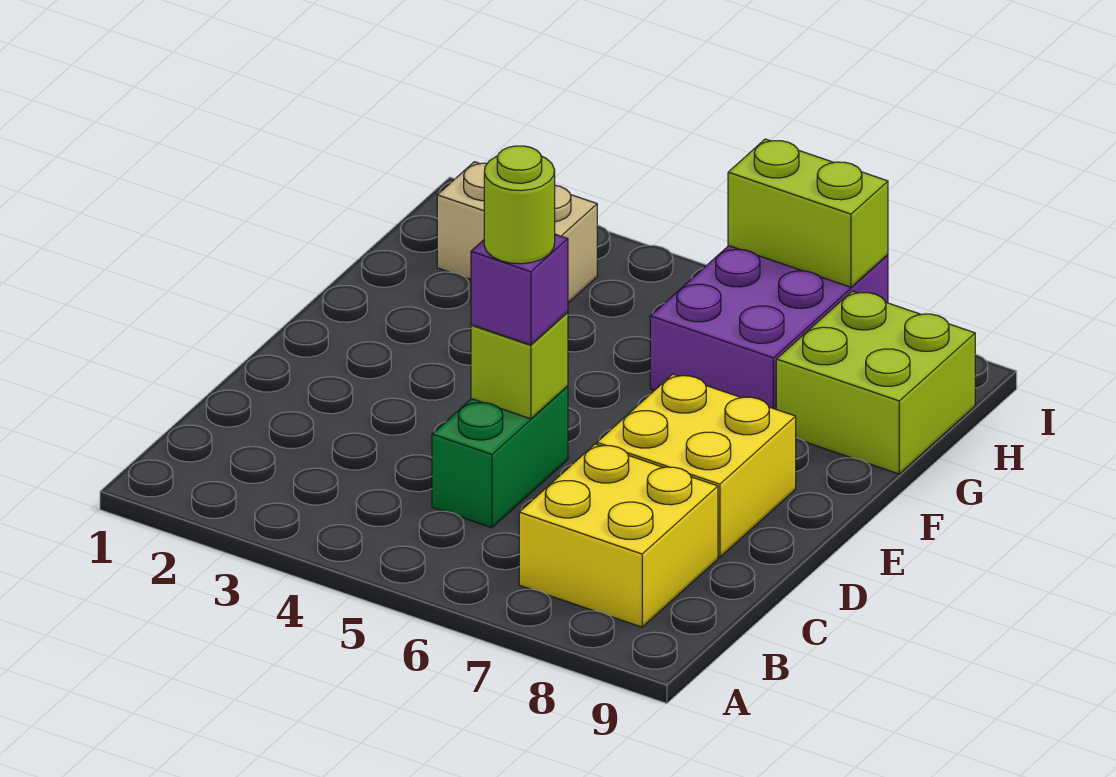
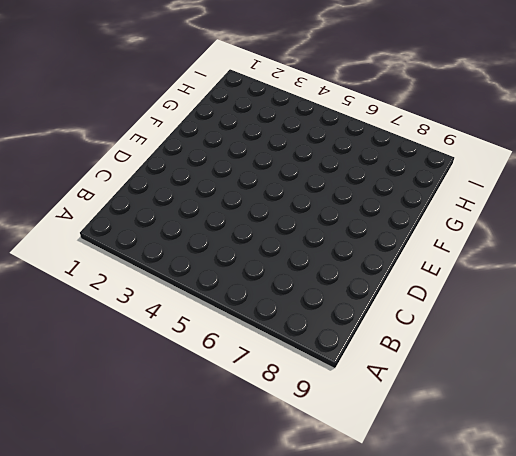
none -> yellow brick B7:C8 level 1
none -> green brick C5:D5 level 1

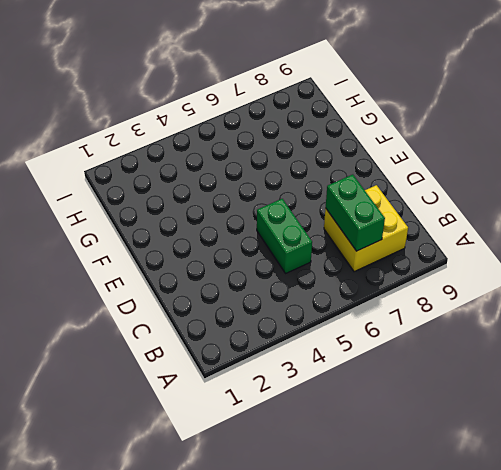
green brick B7:C7 level 2 -> none
none -> yellow brick D7:E8 level 1
none -> purple brick G6:I7 level 1

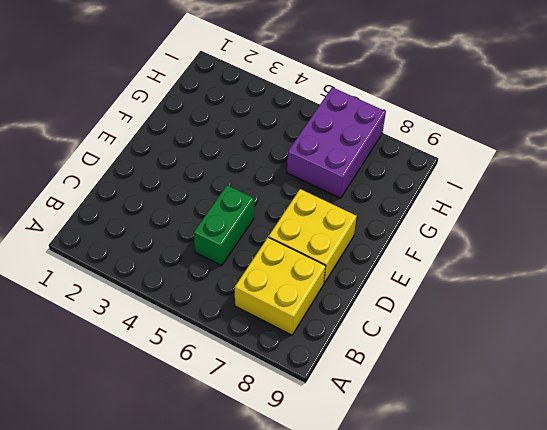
none -> lime brick G8:H9 level 1
none -> tan brick H2:H3 level 1

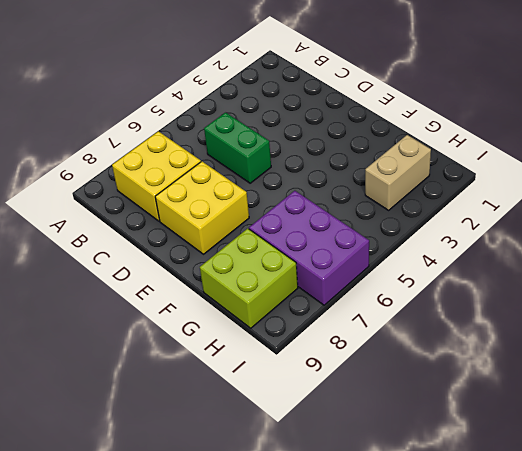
none -> lime brick D5 level 2
none -> lime brick I6:I7 level 2

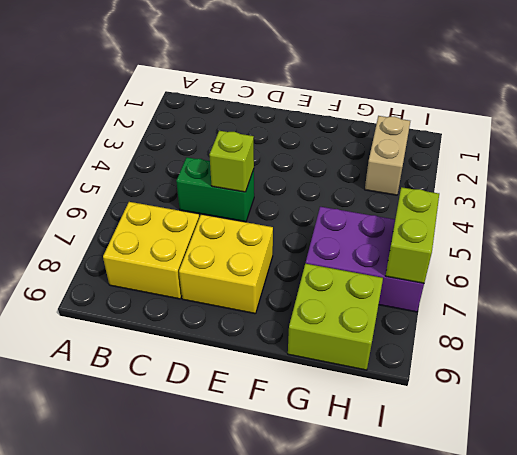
none -> purple brick D5 level 3
none -> lime round brick D5 level 4

